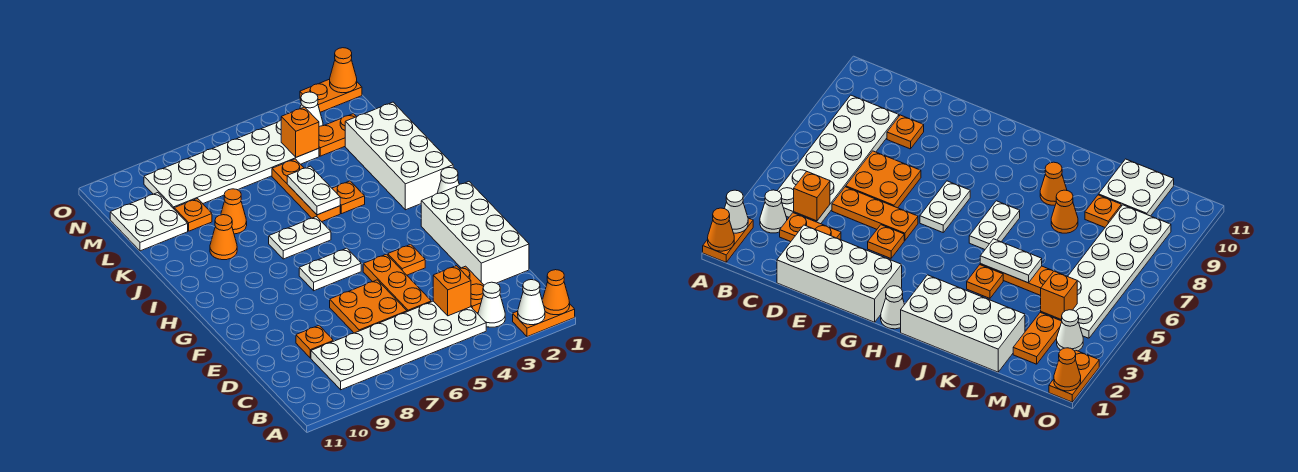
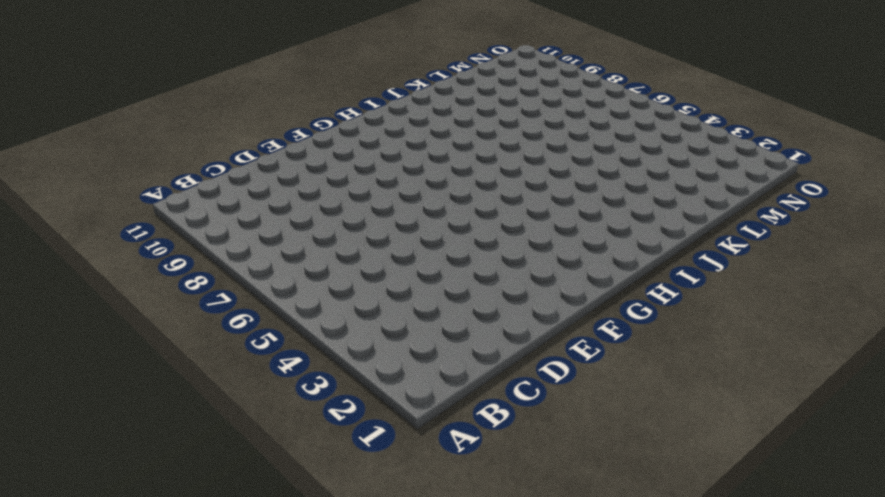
none -> orange plate A1:A2 level 1
none -> white cone B3 level 1
none -> white plate B4:C9 level 1

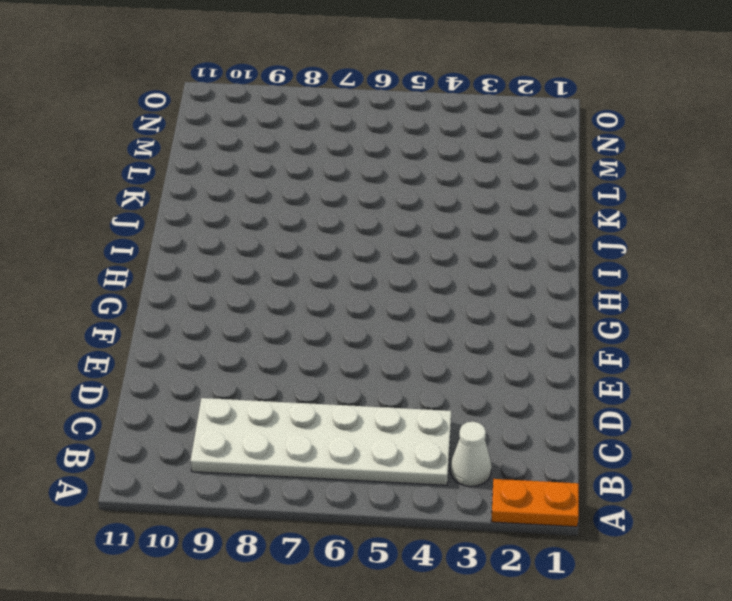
none -> orange plate C3:D3 level 1
none -> white brick D1:G2 level 1
none -> orange plate D5:F5 level 1

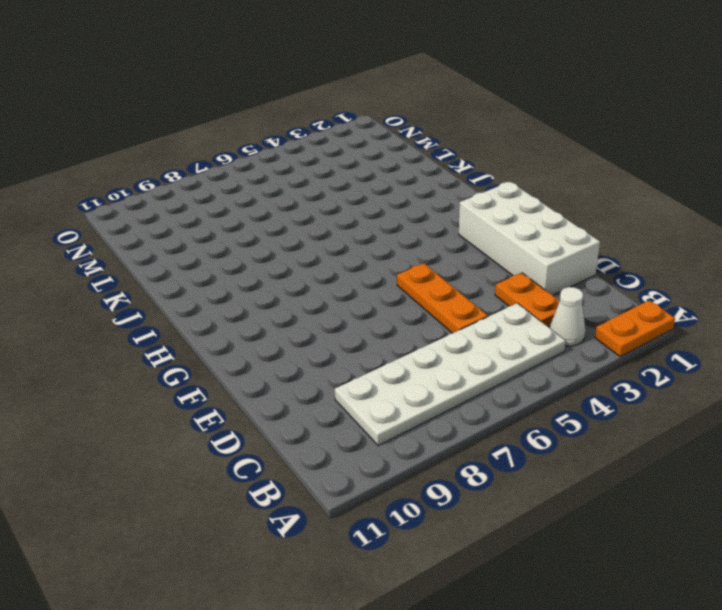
none -> orange plate D6:E7 level 1
none -> orange plate D9 level 1
none -> orange plate F4 level 1

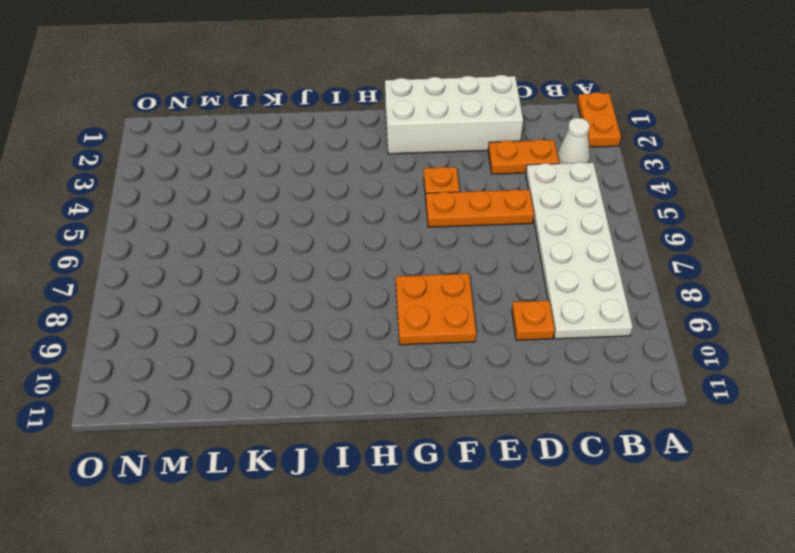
orange plate F8:G9 level 1 -> orange plate D6:E7 level 1
none -> white plate G6:G7 level 1
none -> white cone H1 level 1
none -> white brick I1:L2 level 1

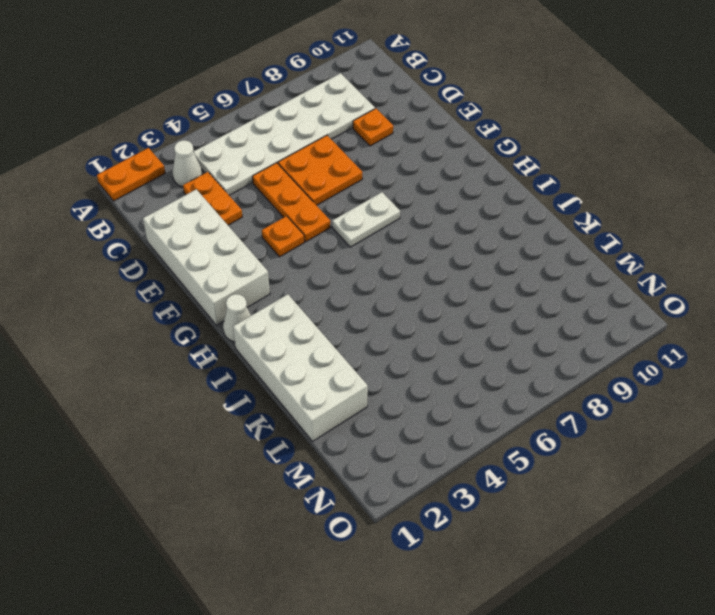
none -> white plate I6:I7 level 1
none -> orange plate J4 level 1
none -> orange plate J5:L5 level 1

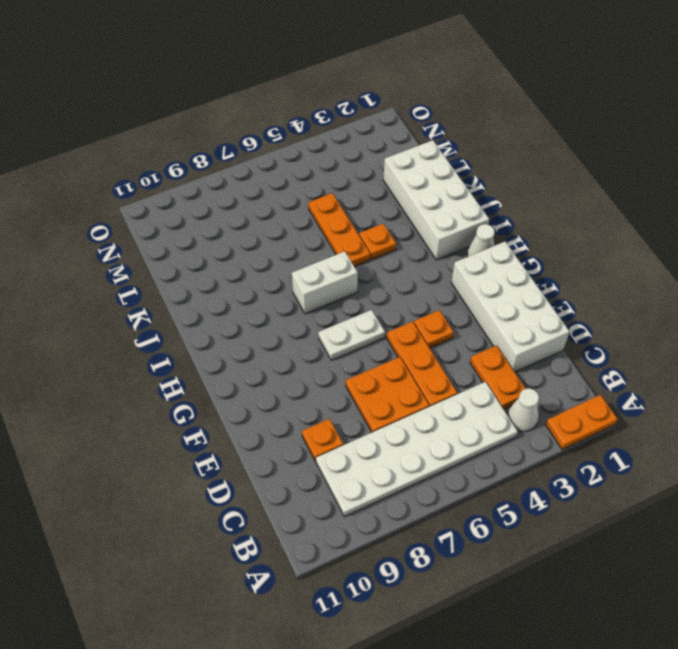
white brick I6:I7 level 1 -> white plate I6:I7 level 1
none -> orange cone J9 level 1
none -> orange cone K8 level 1
none -> orange plate L9 level 1

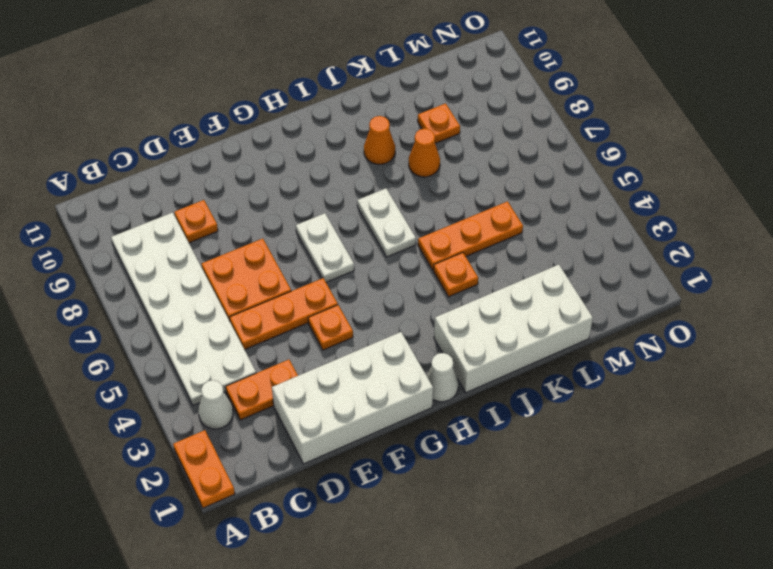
none -> white plate L10:M11 level 1
none -> orange plate M2:M3 level 1
none -> white plate M4:N9 level 1

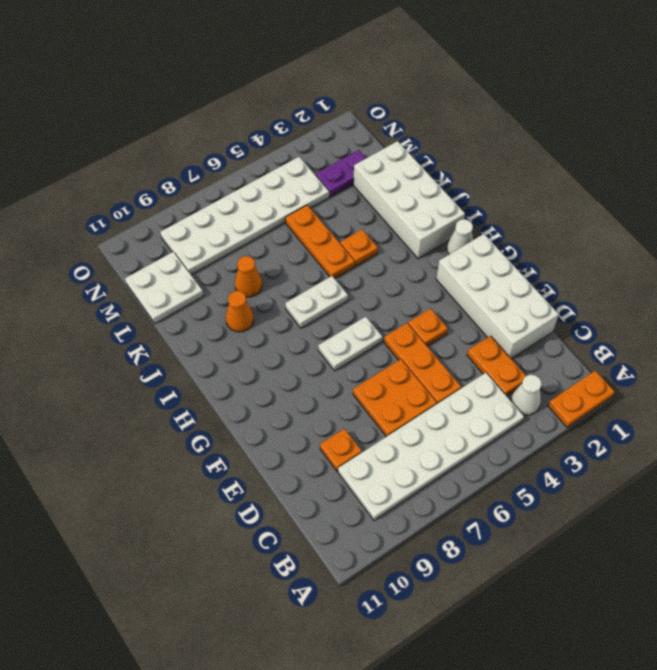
purple plate M2:M3 level 1 -> orange plate M2:M3 level 1
none -> orange plate L9 level 1
none -> white cone N3 level 1
none -> orange plate O1:O2 level 1

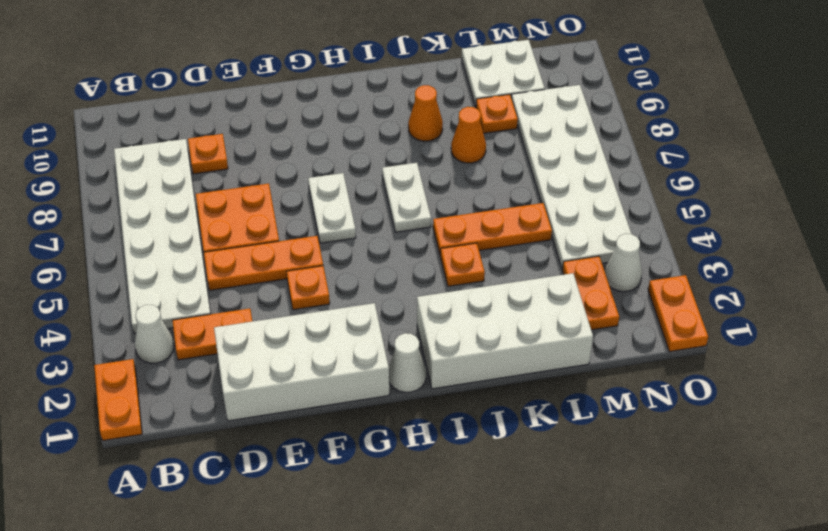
none -> orange cone A1 level 2
none -> white cone A2 level 2
none -> orange brick C4 level 2

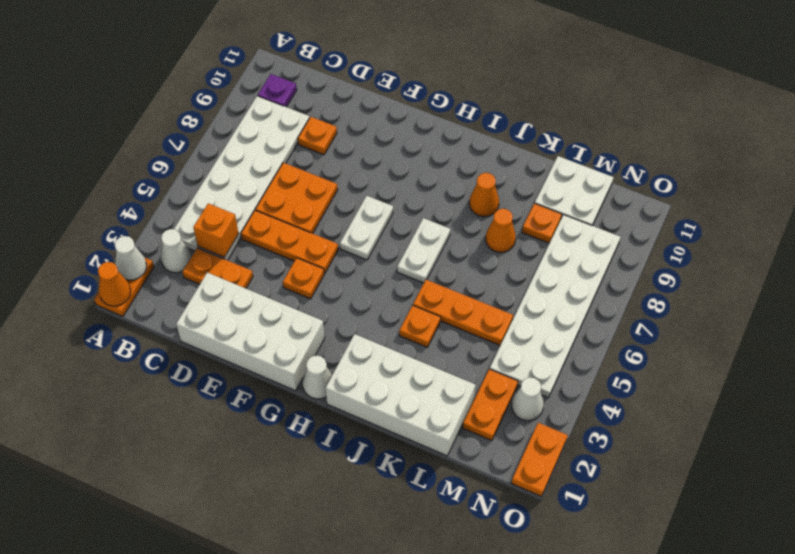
purple plate B10 level 1 -> none
none -> white plate J5:K5 level 2
none -> orange brick M4 level 2
none -> orange cone O1 level 2

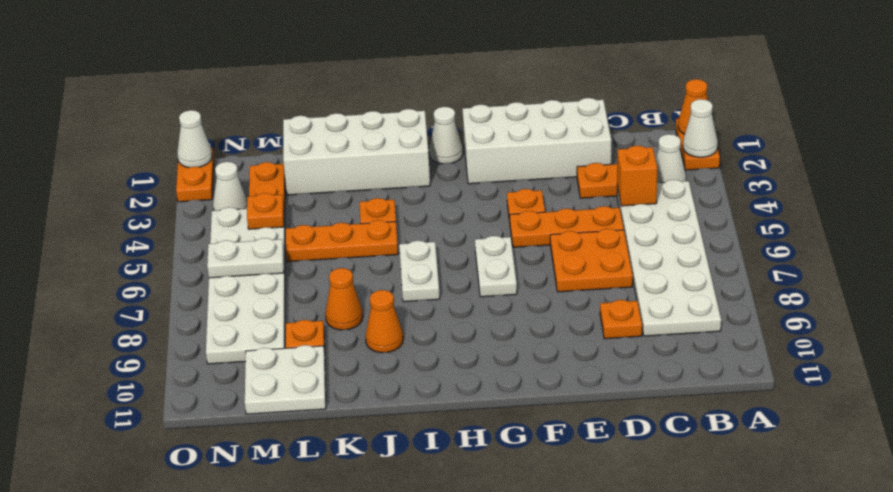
orange plate M4 level 2 -> orange brick M4 level 2
white plate M6:N6 level 2 -> white plate J5:K5 level 2
white cone O1 level 2 -> orange cone O1 level 2

